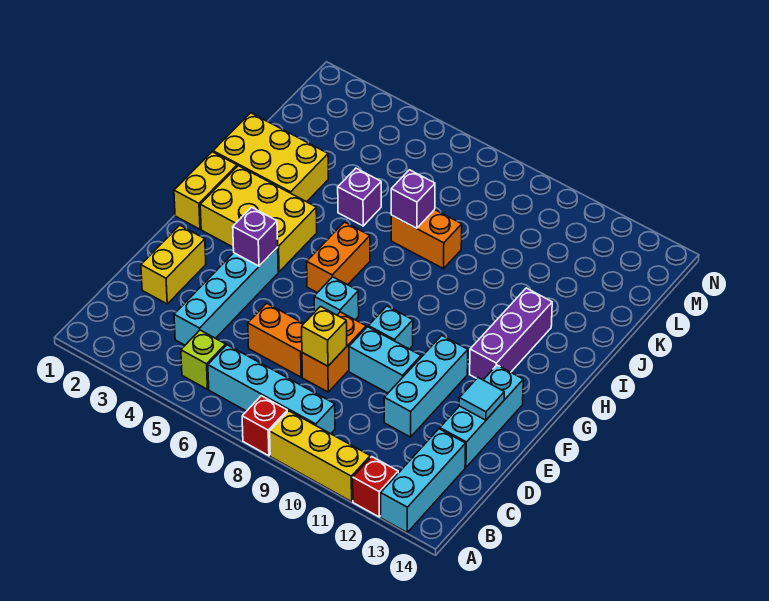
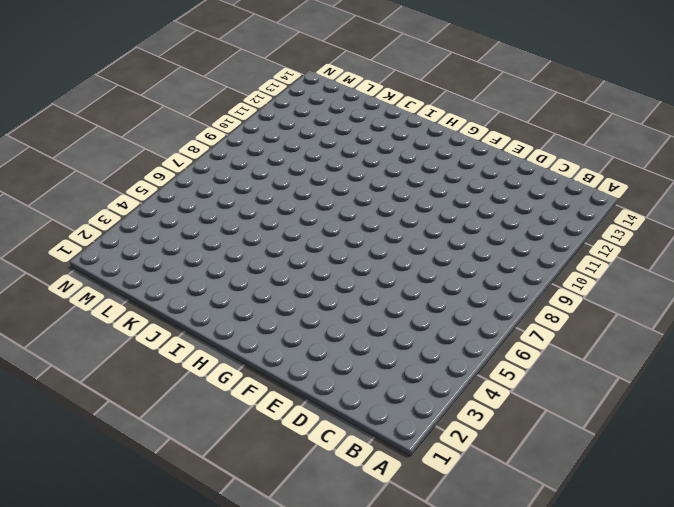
none -> red brick A8 level 1
none -> yellow brick A9:A11 level 1
none -> red brick A12 level 1

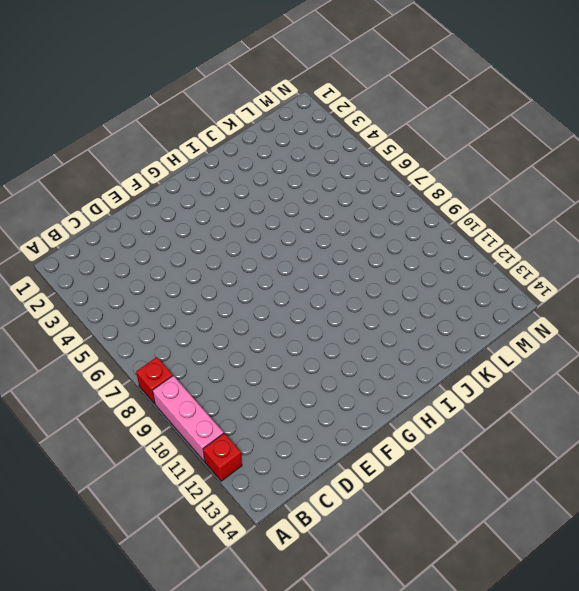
pink brick A9:A11 level 1 -> yellow brick A9:A11 level 1
none -> cyan brick A13:C13 level 1
none -> lime brick B5 level 1
none -> cyan brick B6:B9 level 1

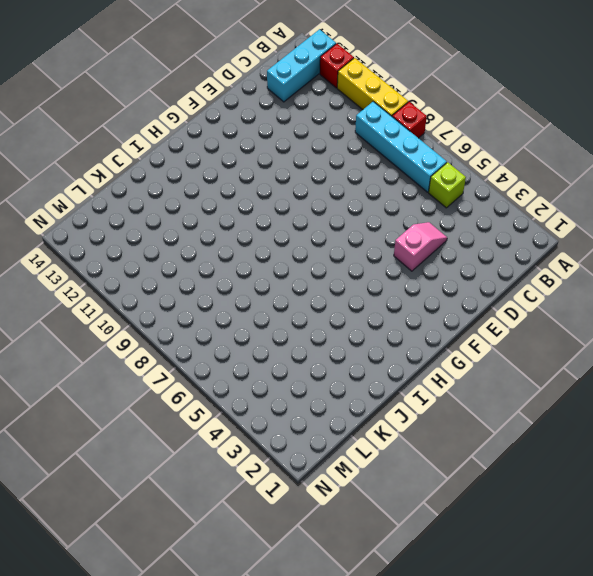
pink slope D4:E4 level 1 top E -> cyan brick C4:F4 level 1
none -> yellow brick D2:E2 level 1
none -> orange brick D6:D7 level 1
none -> orange brick D8:E8 level 1

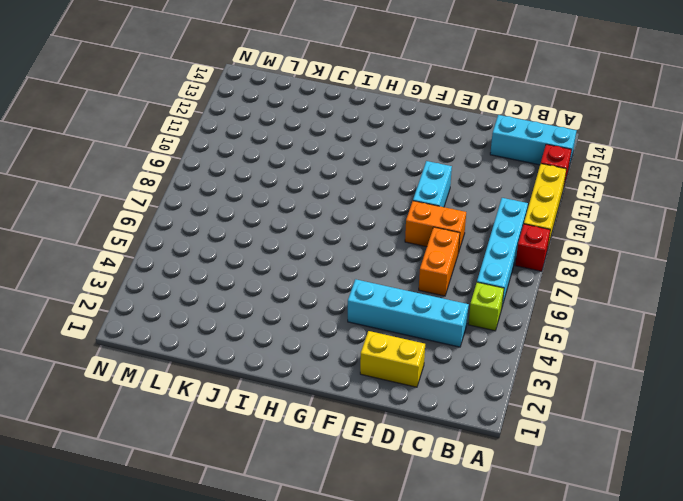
none -> cyan brick D11:F11 level 1
none -> cyan brick D13:F13 level 1
none -> cyan brick F7 level 1

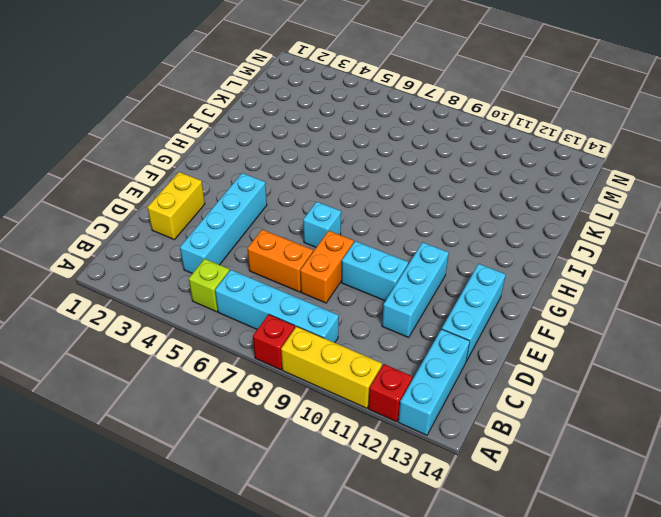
none -> cyan brick F9 level 1
none -> yellow brick G1:H1 level 1
none -> yellow brick G2:H4 level 1

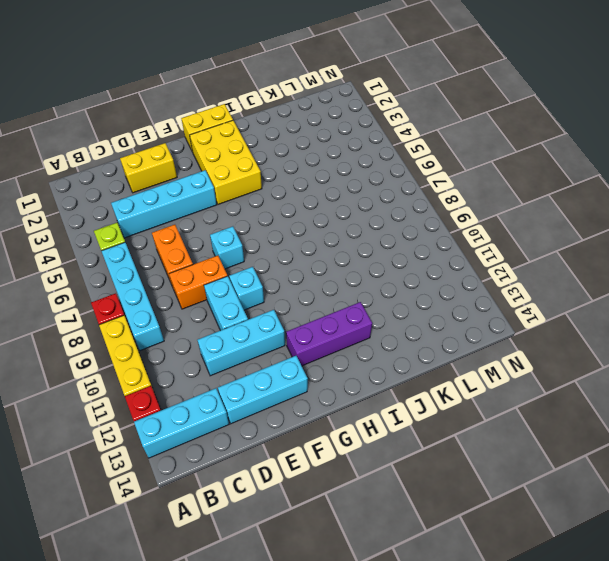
none -> orange brick G6:H6 level 1
none -> yellow brick I1:J3 level 1
none -> purple brick J5 level 1

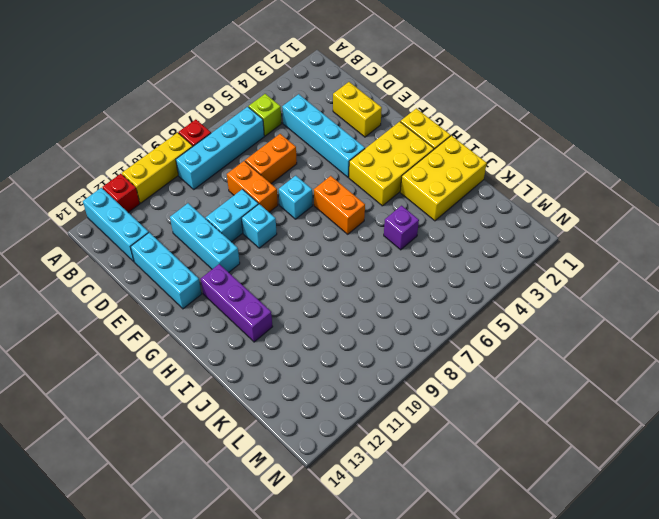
none -> orange brick J7:J8 level 1
none -> yellow brick D8 level 2
none -> cyan tile E13 level 2

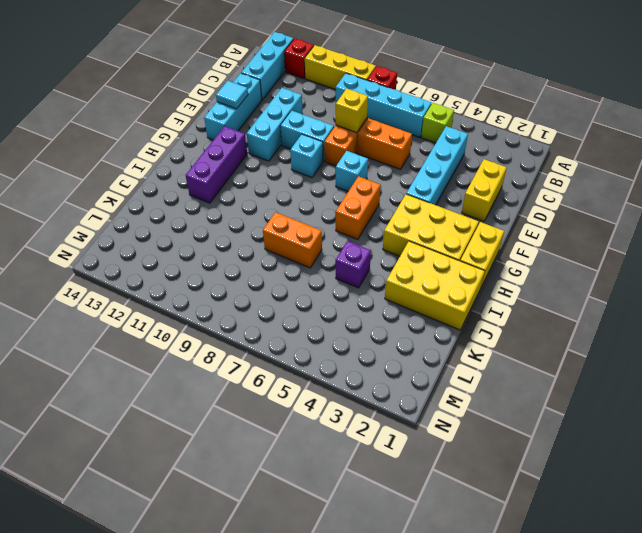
none -> purple brick F4 level 2
none -> purple brick J7 level 2

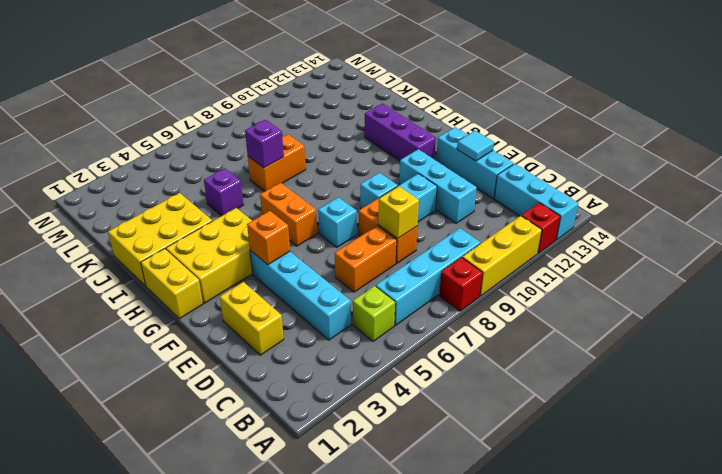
orange brick F4 level 2 -> purple brick F4 level 2

